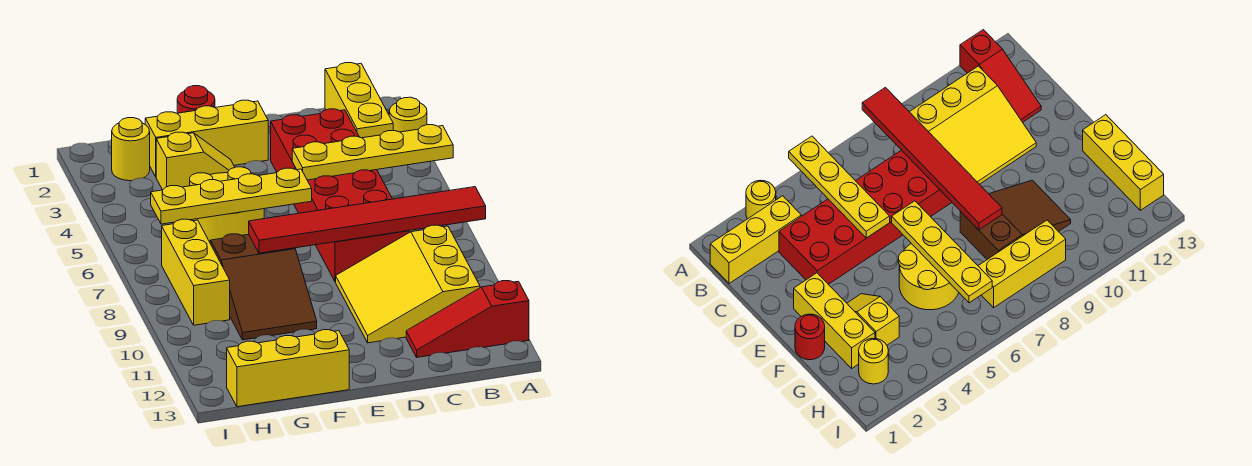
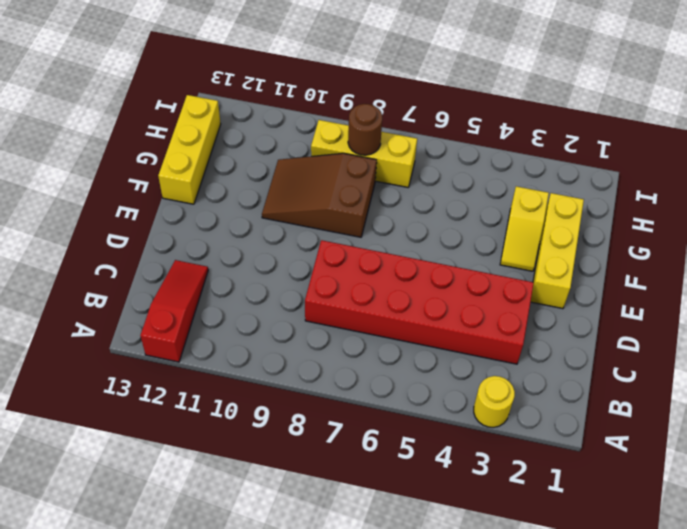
brown round brick H8 level 2 -> none
none -> yellow brick B1:B3 level 1
none -> yellow slope B9:D11 level 1 top B
none -> red round brick F1 level 1

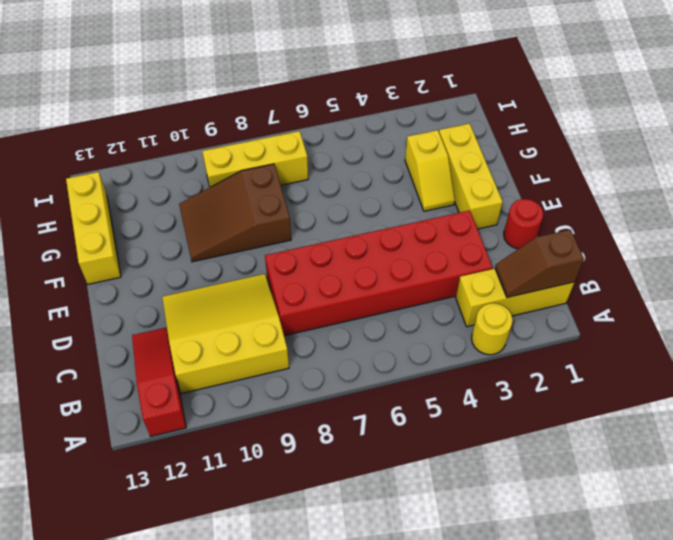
brown slope B1:B2 level 2 top 1 -> none
red round brick D1 level 1 -> red round brick F1 level 1
none -> yellow round brick F5:G6 level 1
none -> yellow round brick H2 level 1
none -> yellow plate A5:D5 level 2

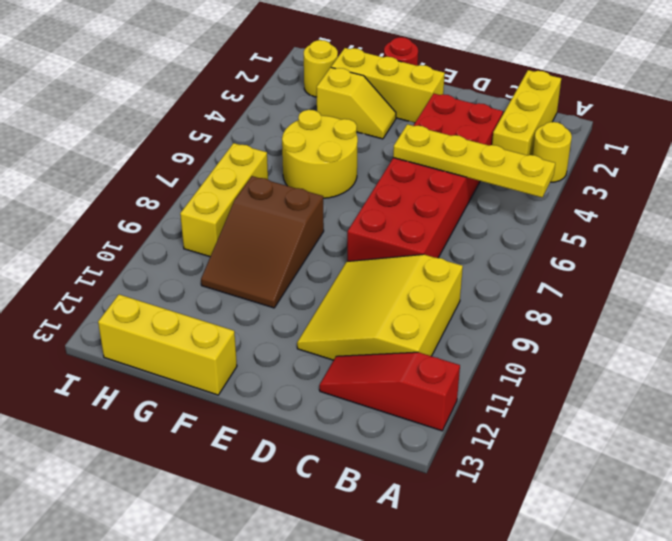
none -> red tile A8:F8 level 2
none -> yellow plate E6:H6 level 2

